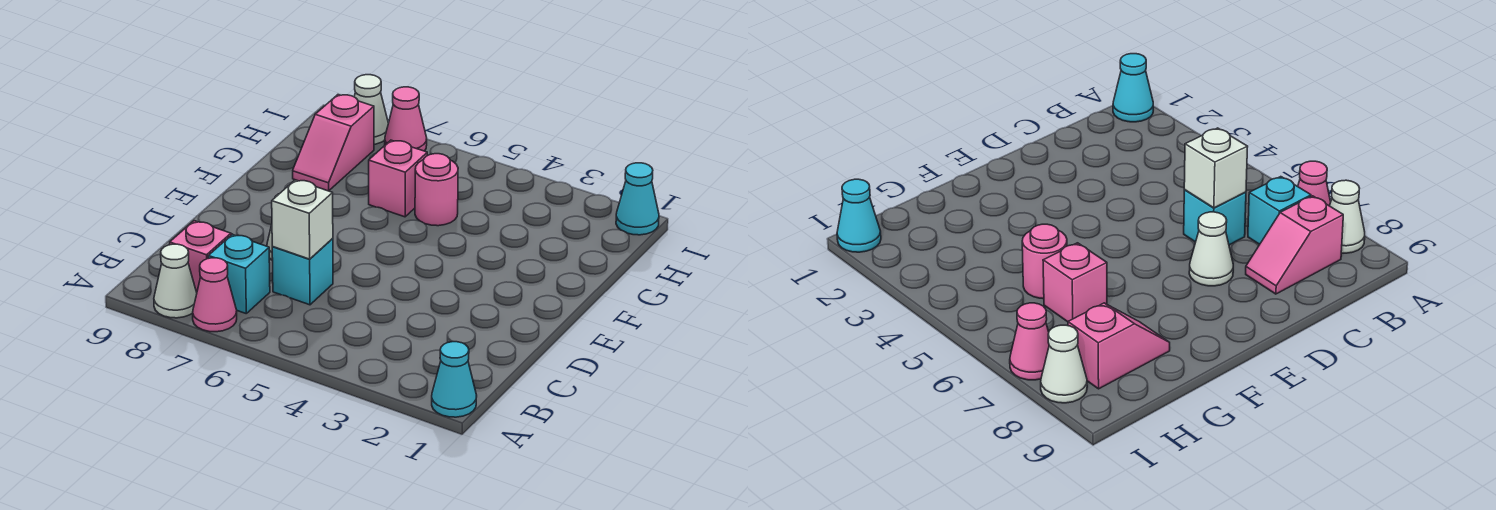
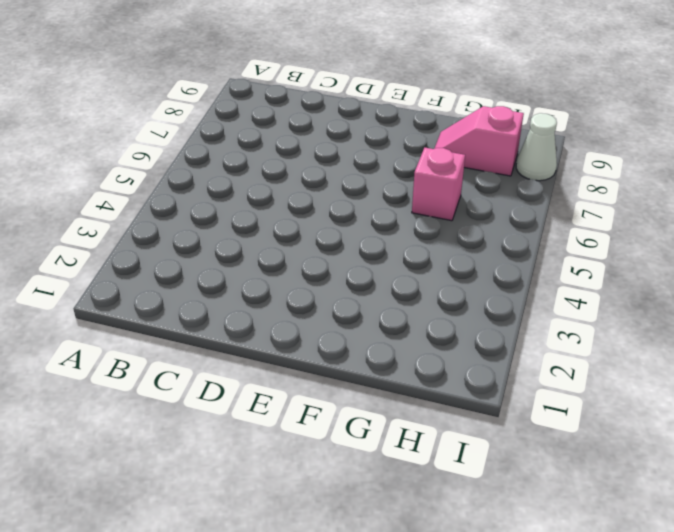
none -> cyan cone A1 level 1
none -> pink cone A7 level 1
none -> white cone A8 level 1

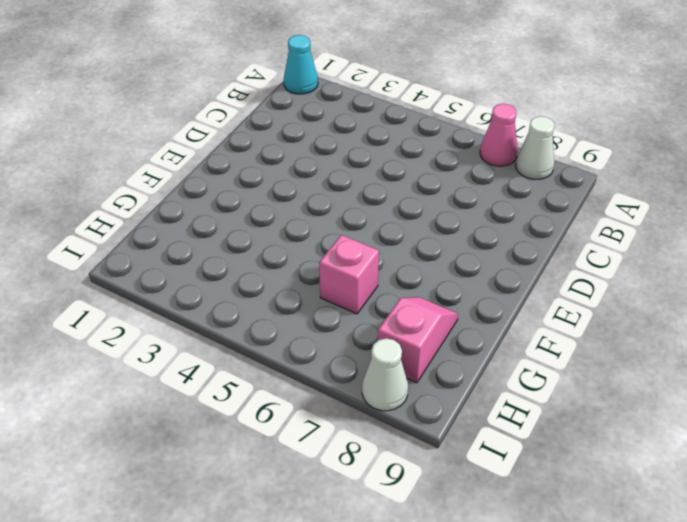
none -> cyan brick B7 level 1
none -> pink slope B8:C8 level 1 top B
none -> cyan brick C6 level 1

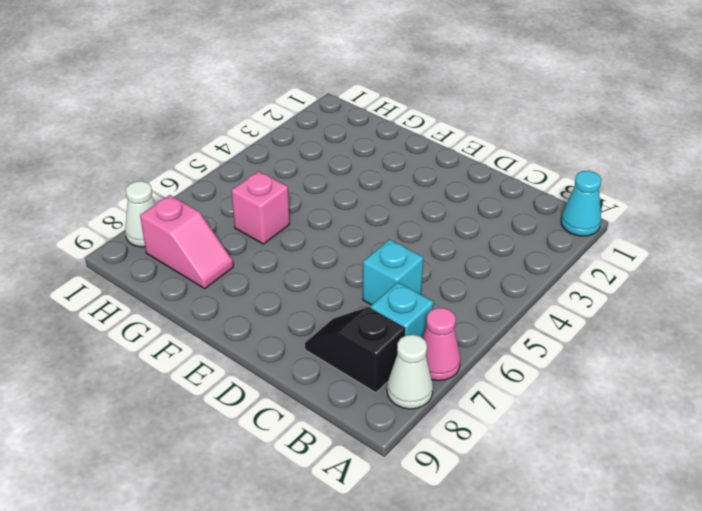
black slope B8:C8 level 1 top B -> pink slope B8:C8 level 1 top B
none -> white cone D7 level 1
none -> pink round brick G5 level 1
none -> cyan cone I1 level 1

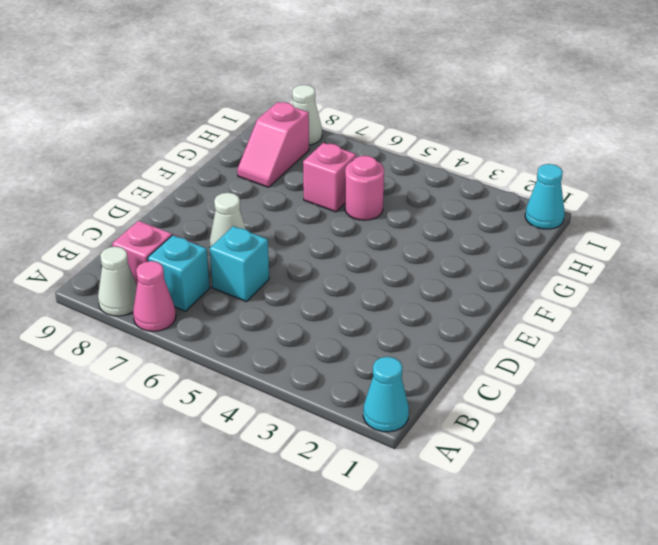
none -> pink cone I7 level 1
none -> white brick C6 level 2

